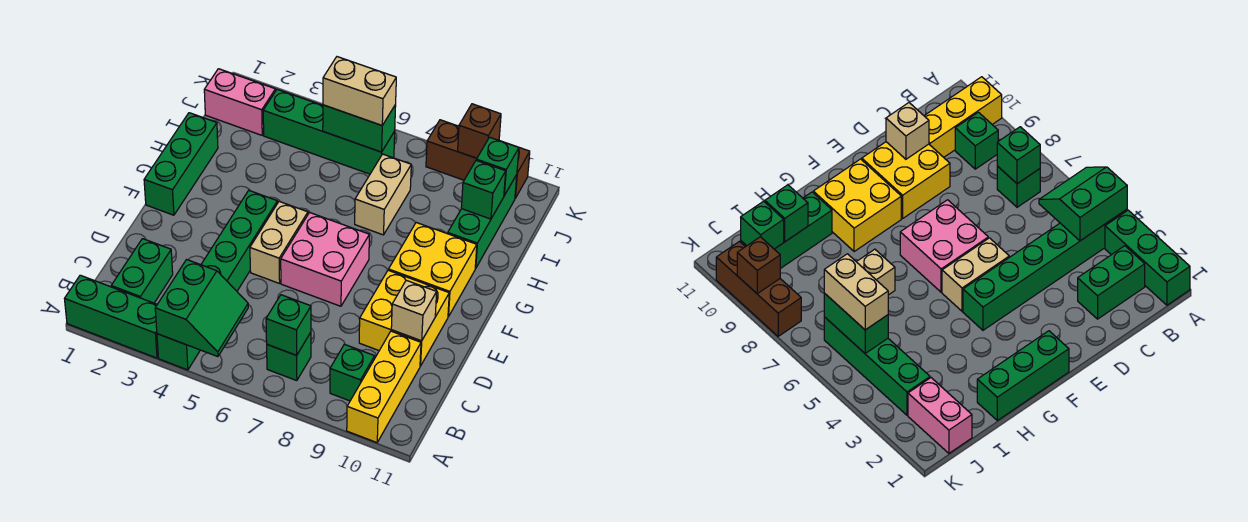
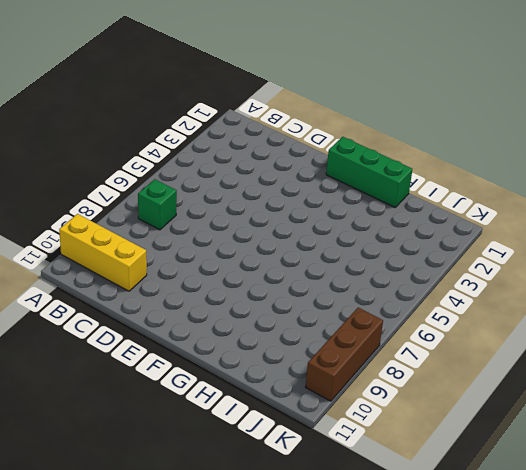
none -> green brick A1:A3 level 1
none -> green brick A4:F4 level 1
none -> green brick B2:C2 level 1

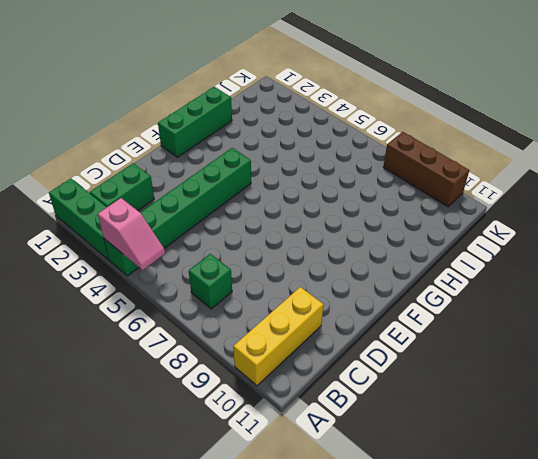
pink slope A4:A5 level 2 top 4 -> green slope A4:B5 level 2 top 4
none -> green brick B9 level 1
none -> yellow brick D9:E10 level 1
none -> tan brick E5:F5 level 1

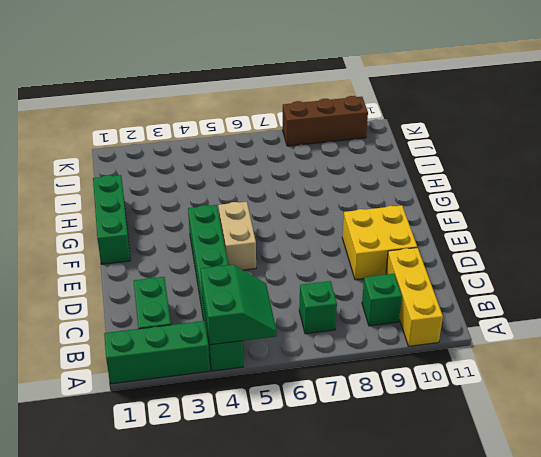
none -> pink brick E6:F7 level 1
none -> yellow brick F9:G10 level 1
none -> tan brick H7:I7 level 1

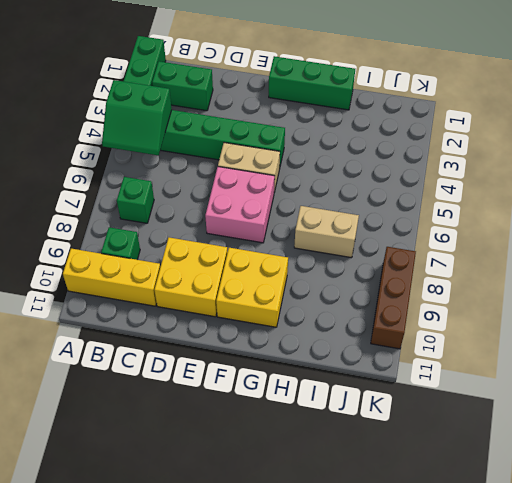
none -> green brick H10:J10 level 1
none -> pink brick J1:J2 level 1
none -> green brick J3:J6 level 1

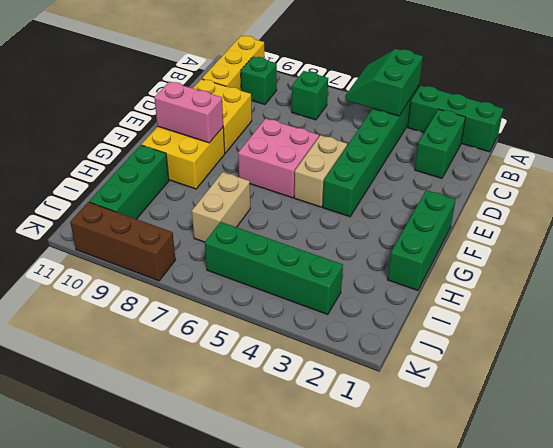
pink brick F9:F10 level 2 -> pink brick J1:J2 level 1
none -> green brick B7 level 2
none -> tan brick D10 level 2
none -> green brick I10 level 2

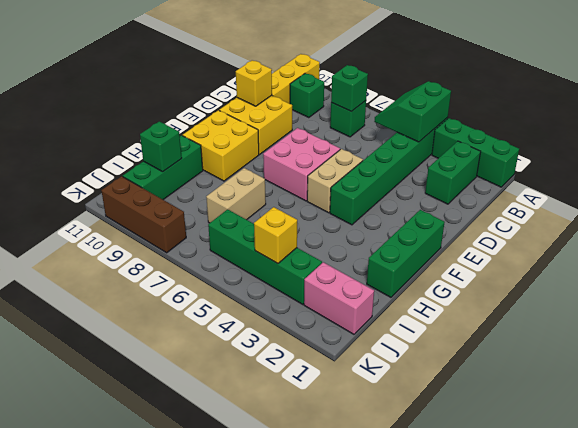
yellow brick D10 level 2 -> tan brick D10 level 2
yellow brick J4 level 2 -> none
none -> green brick J5:J6 level 2
none -> green brick J10 level 2
none -> brown brick K9 level 2

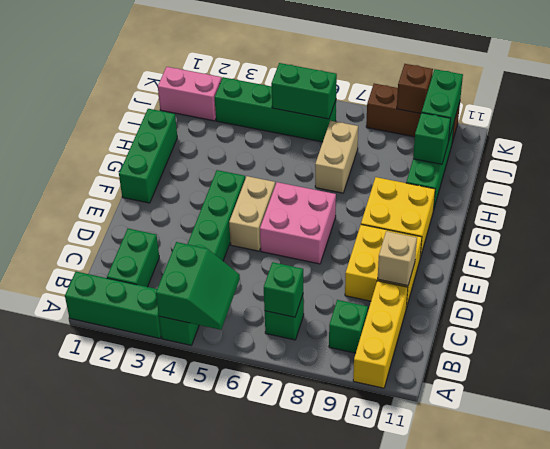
green brick J10:K10 level 2 -> green brick J10 level 2
none -> tan brick J5:J6 level 3

